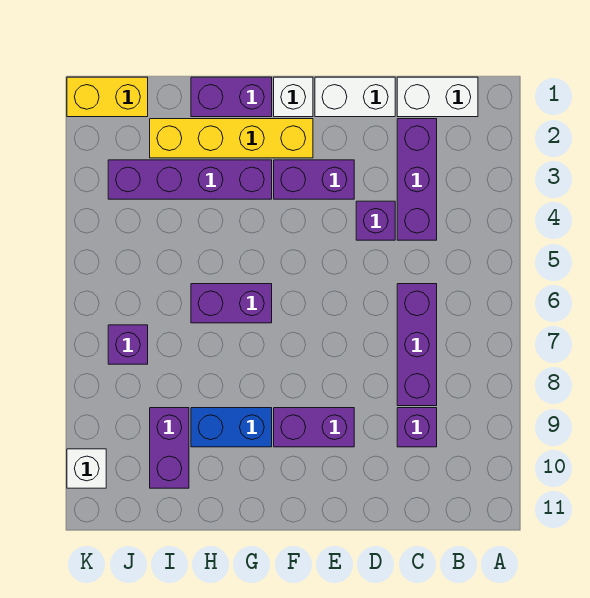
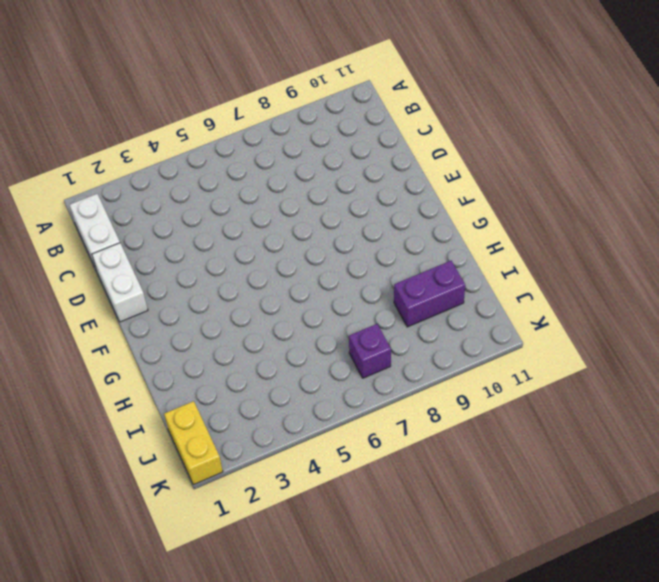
none -> purple brick C2:C4 level 1
none -> purple brick C6:C8 level 1
none -> purple brick C9 level 1

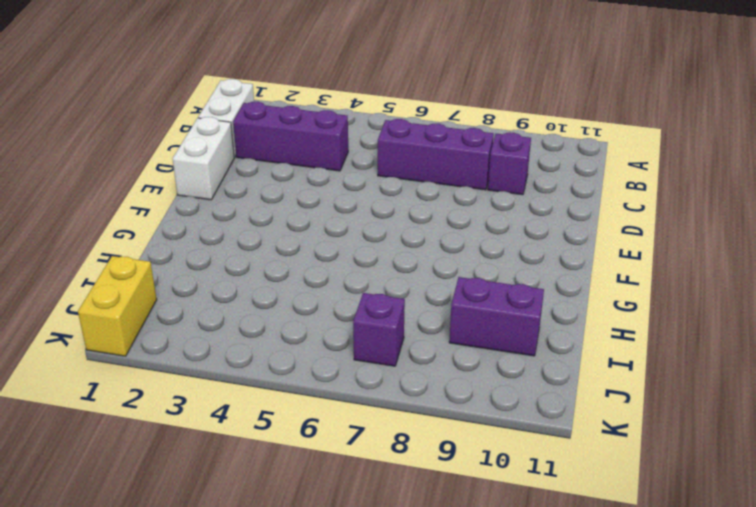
none -> purple brick D4 level 1
none -> purple brick E3:F3 level 1
none -> purple brick E9:F9 level 1

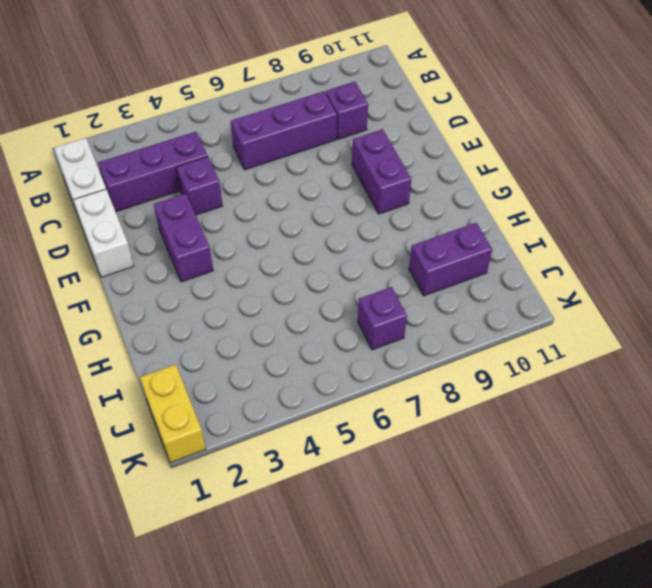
none -> white brick F1 level 1
none -> yellow brick F2:I2 level 1
none -> purple brick G1:H1 level 1

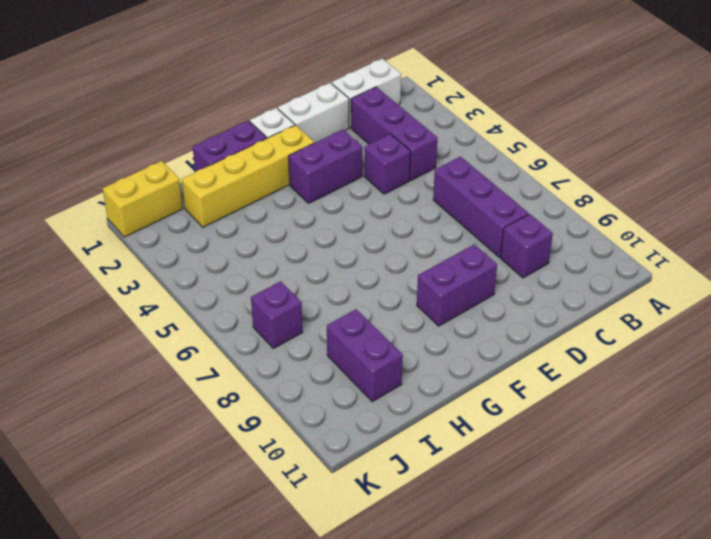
none -> purple brick G3:J3 level 1
none -> purple brick G6:H6 level 1
none -> blue brick G9:H9 level 1

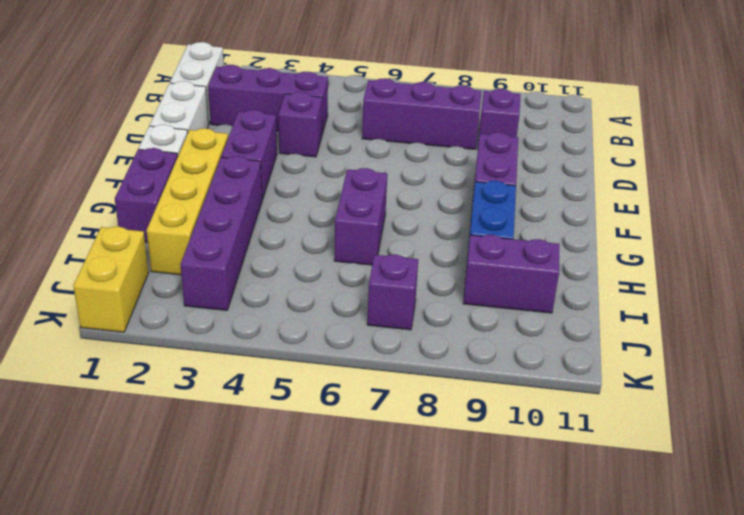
none -> white brick K10 level 1

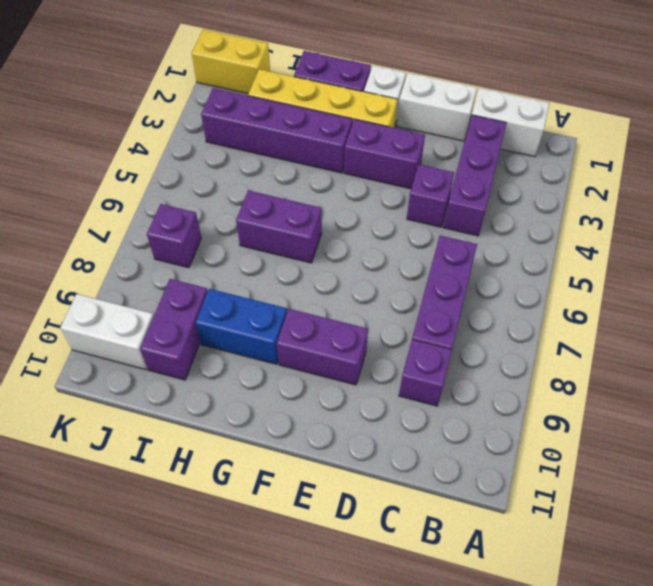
white brick J10:K10 level 1 -> white brick K10 level 1

